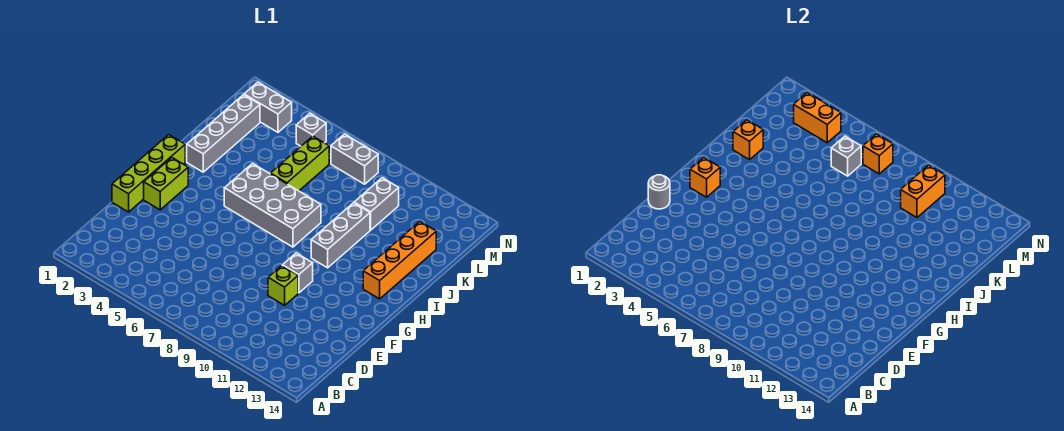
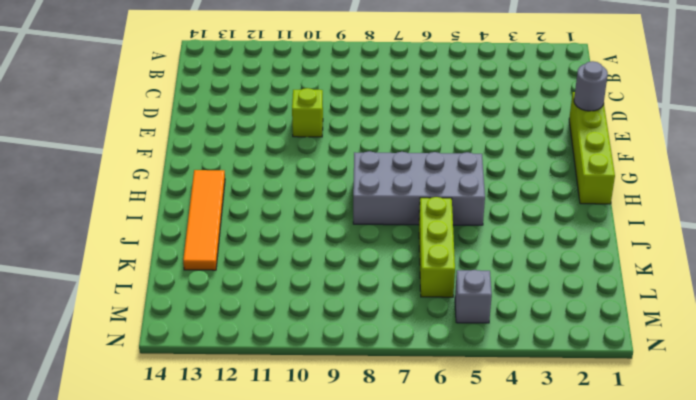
orange tile H13:K13 level 1 -> orange brick H13:K13 level 1
none -> lime brick F2:G2 level 1
none -> grey brick F10 level 1
none -> grey brick H10:J10 level 1

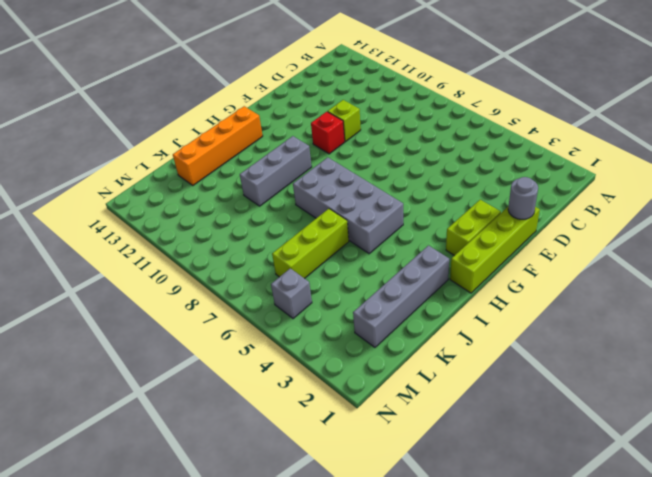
red brick F10 level 1 -> grey brick F10 level 1
none -> grey brick K10:L10 level 1
none -> grey brick M2:M3 level 1
none -> grey brick M7:M8 level 1

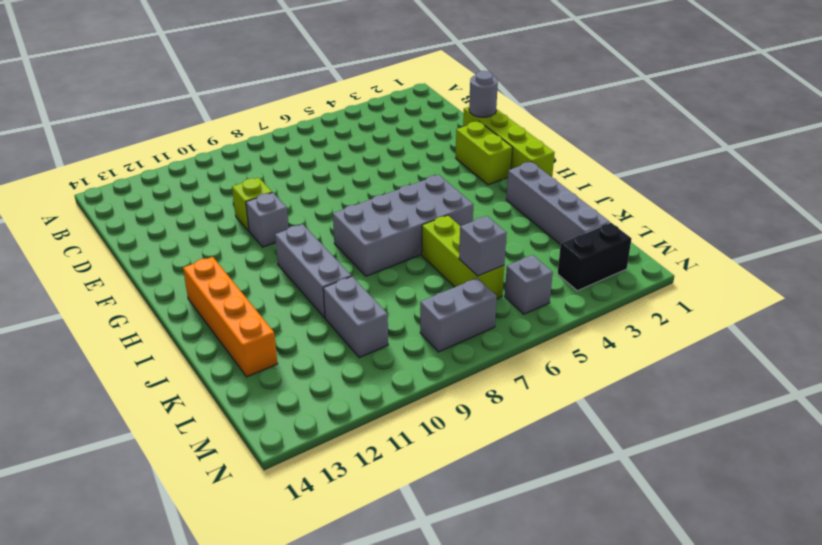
black brick M2:M3 level 1 -> grey brick M2:M3 level 1
none -> orange brick G2 level 2
none -> orange brick J2 level 2
none -> orange brick L10:M10 level 2

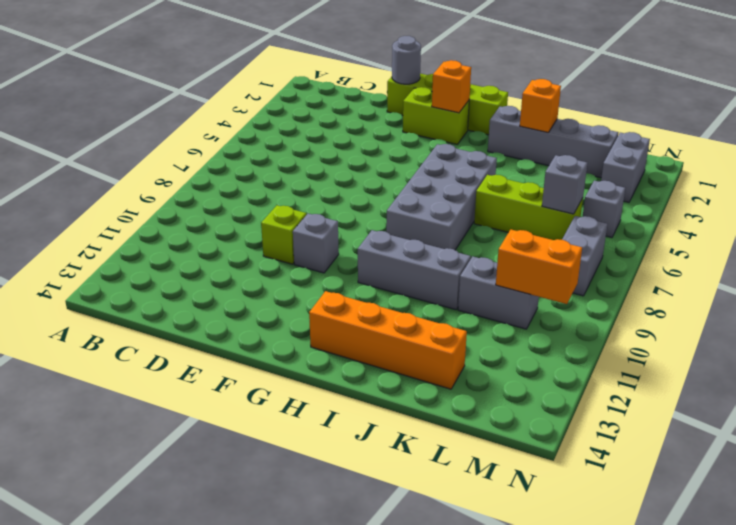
none -> orange brick M3:M4 level 2
none -> orange brick M7 level 2

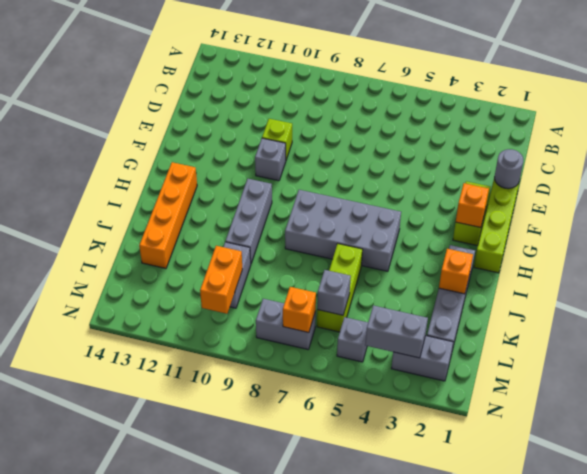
grey brick M3:M4 level 2 -> orange brick M3:M4 level 2

